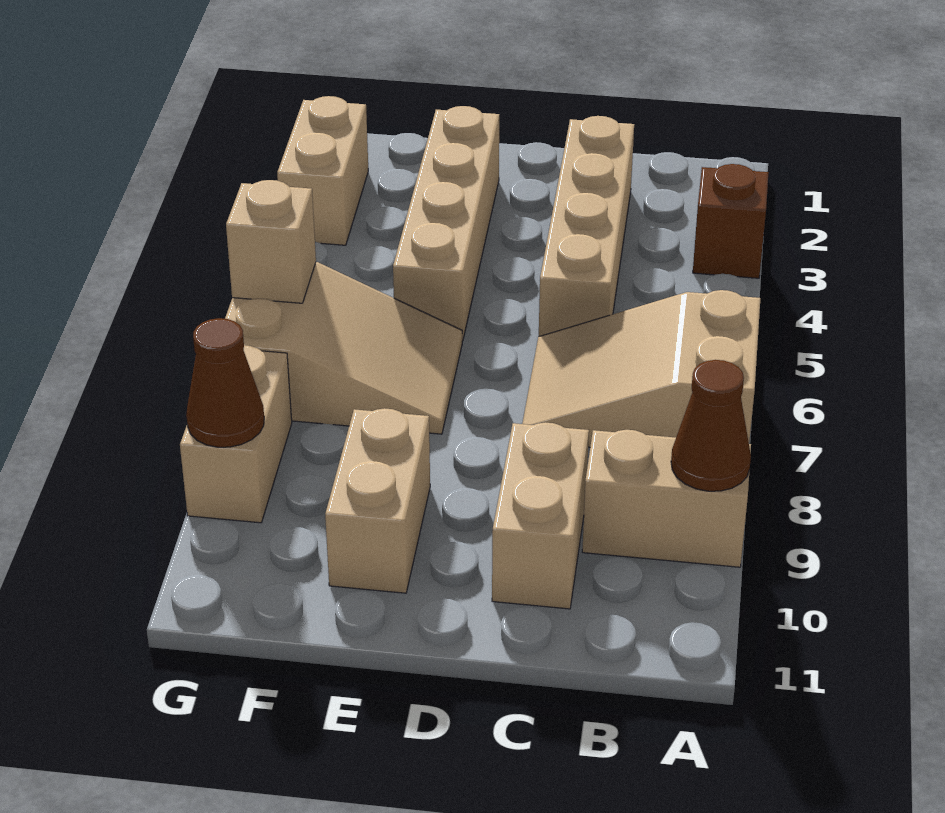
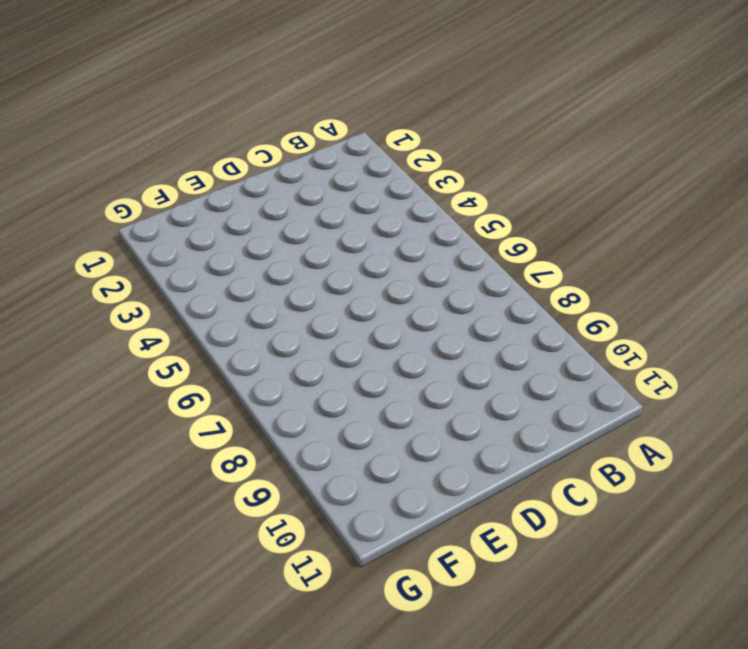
none -> brown brick A3 level 1
none -> tan slope A6:C7 level 1 top A
none -> tan brick A9:B9 level 1

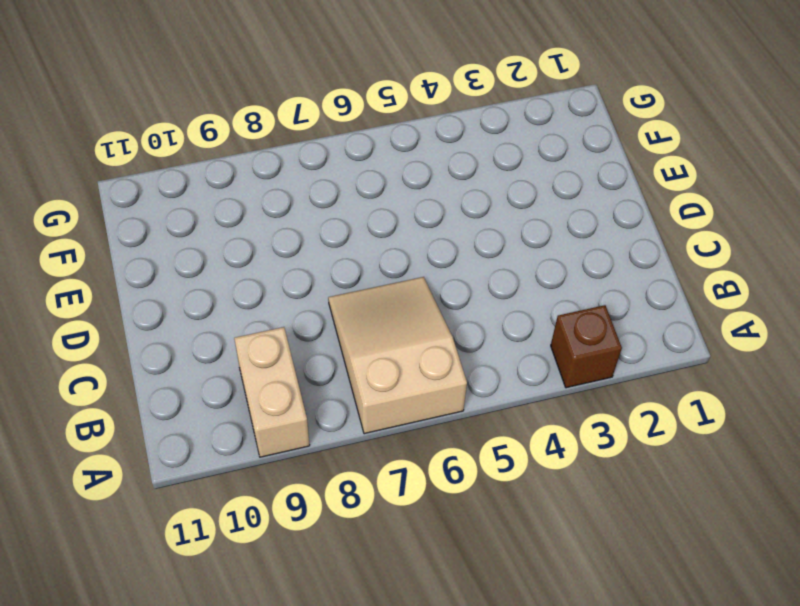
none -> tan brick C2:C5 level 1
none -> tan brick C9:C10 level 1
none -> tan brick E2:E5 level 1

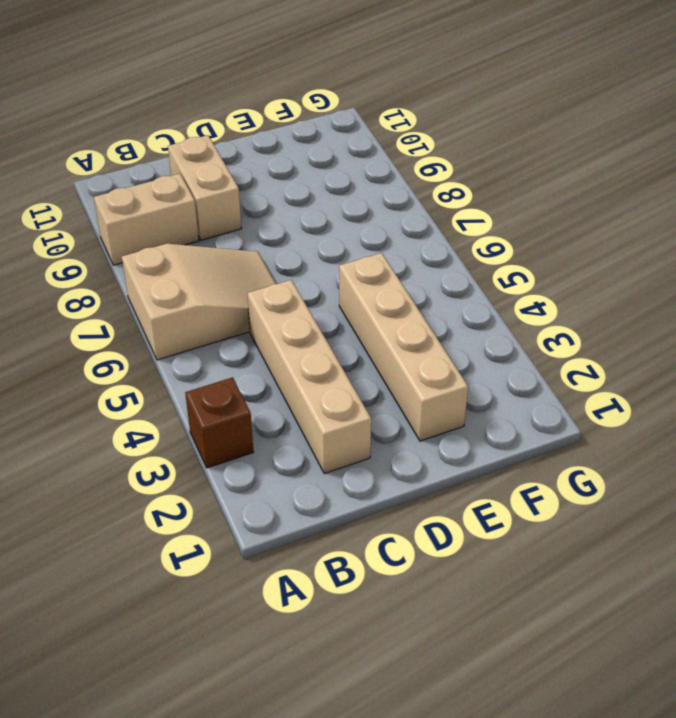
none -> tan slope E6:G7 level 1 top G
none -> tan brick E9:E10 level 1
none -> tan brick G2:G3 level 1

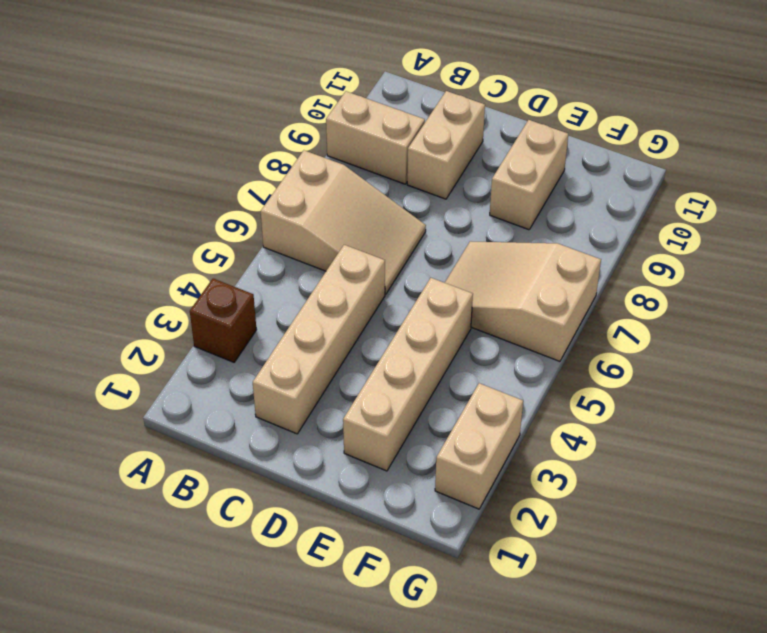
none -> tan brick G8:G9 level 1
none -> brown cone A9 level 2
none -> tan brick G6 level 2

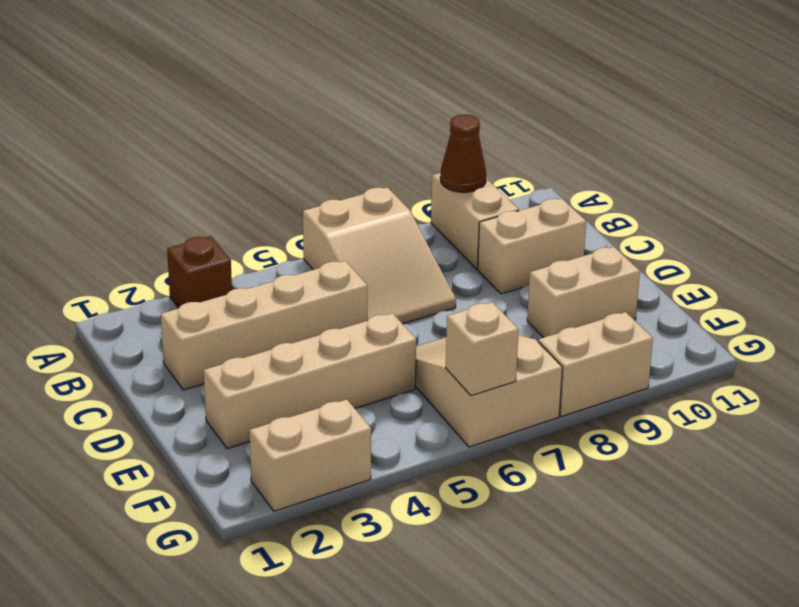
none -> brown cone G9 level 2

